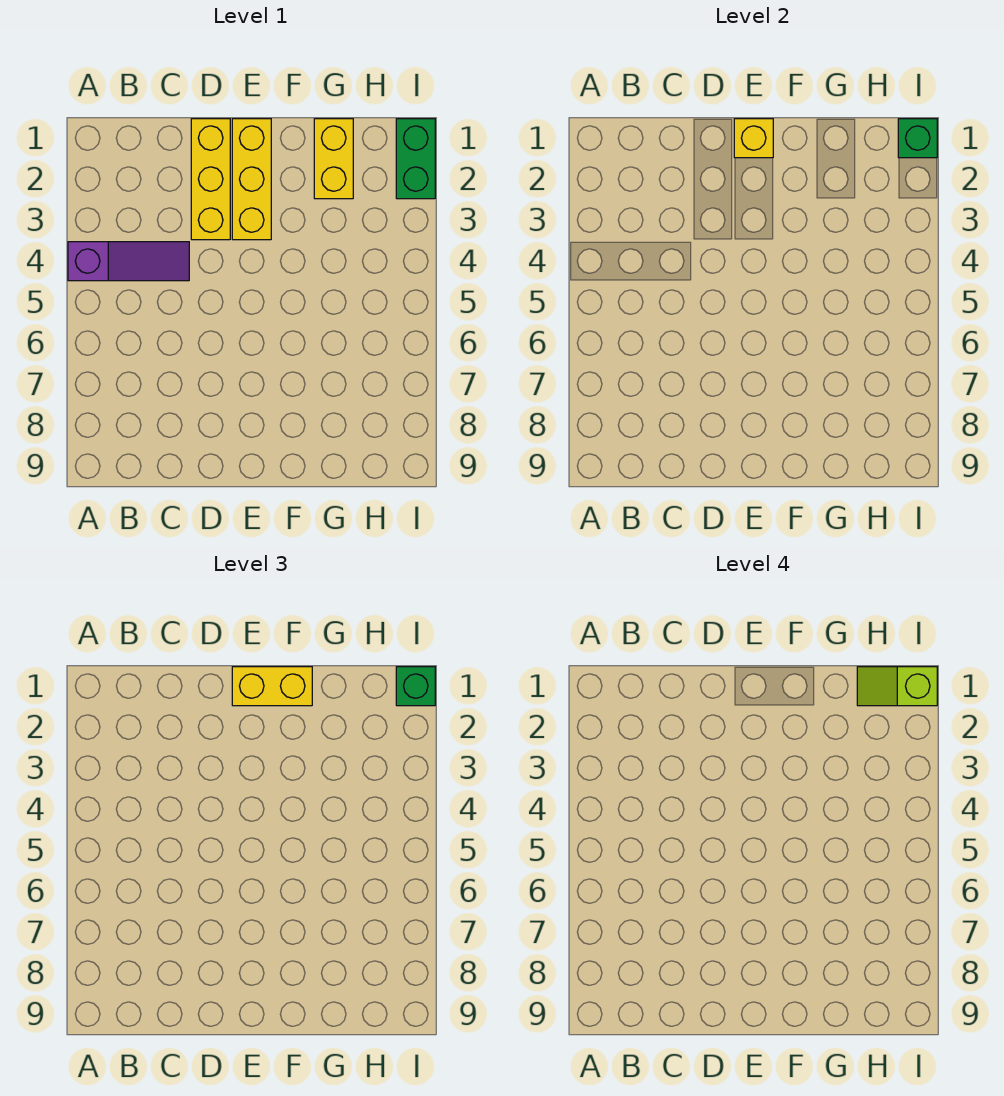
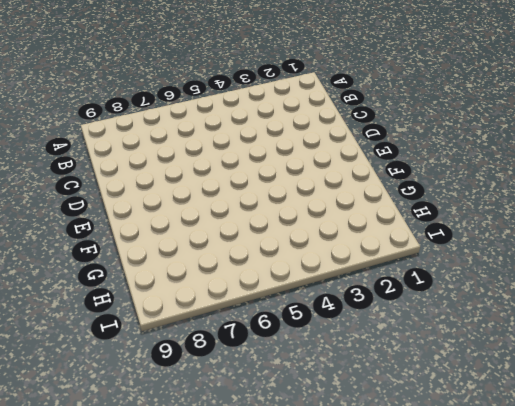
none -> purple slope A4:C4 level 1 top A
none -> yellow brick D1:D3 level 1

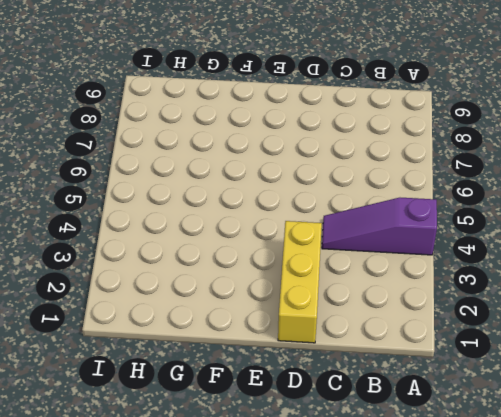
none -> yellow brick E1:E3 level 1
none -> yellow brick G1:G2 level 1

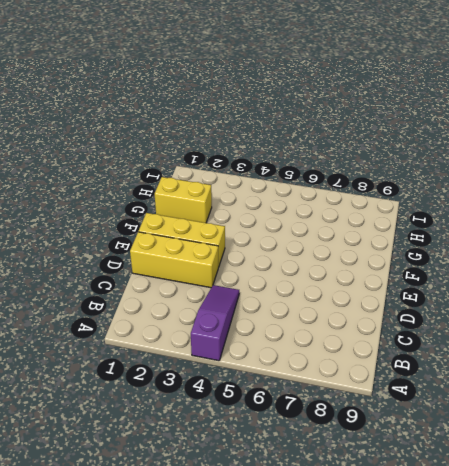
none -> green brick I1:I2 level 1
none -> yellow brick E1 level 2

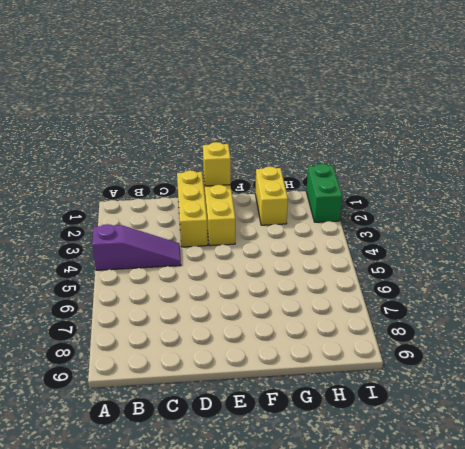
none -> green brick I1 level 2
none -> yellow brick E1:F1 level 3

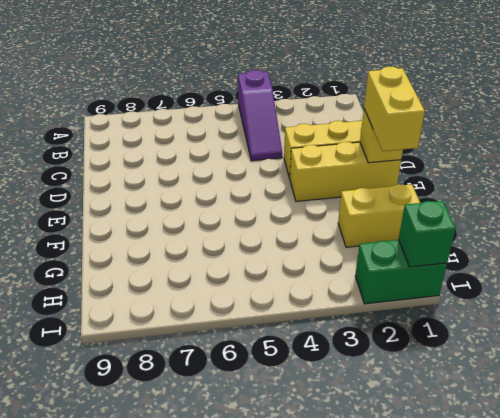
none -> green brick I1 level 3
none -> lime slope H1:I1 level 4 top I

